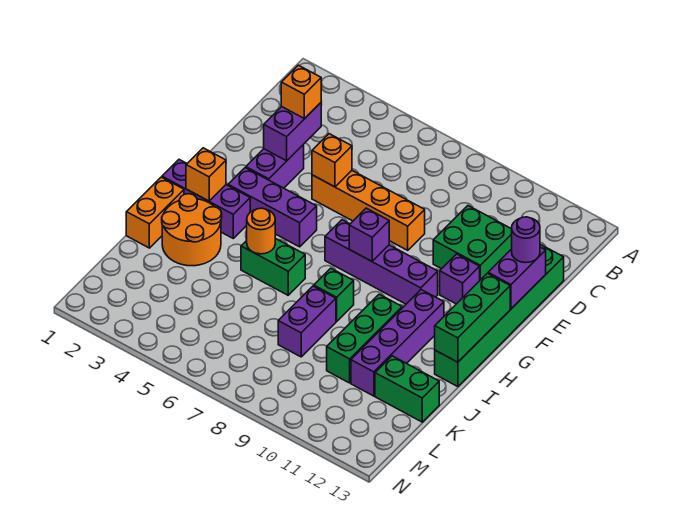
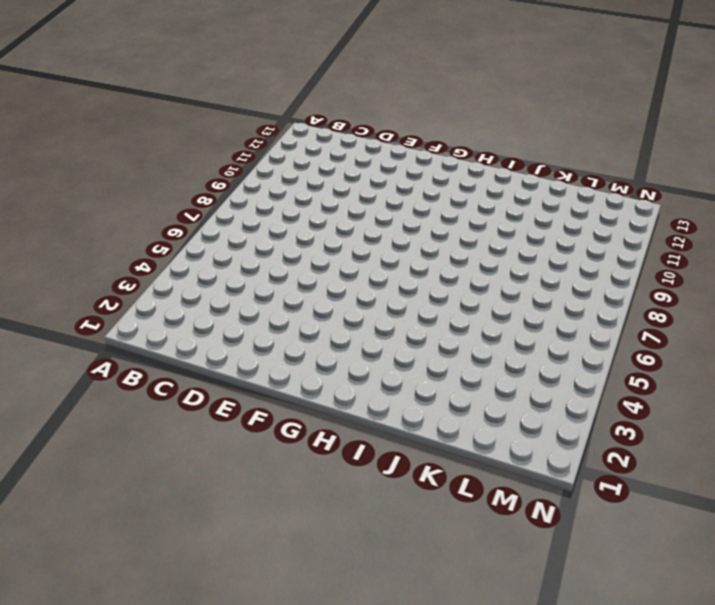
none -> green brick D10:E11 level 1
none -> green brick D13:I13 level 1
none -> purple brick E3:F3 level 1

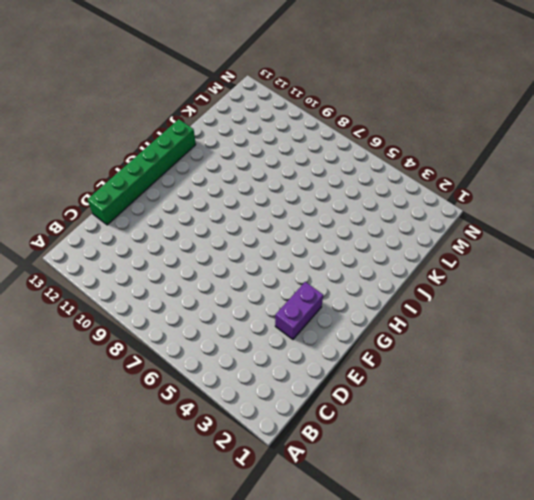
none -> green brick D10:E11 level 1
none -> orange brick E5:E8 level 1
none -> purple brick F11 level 1

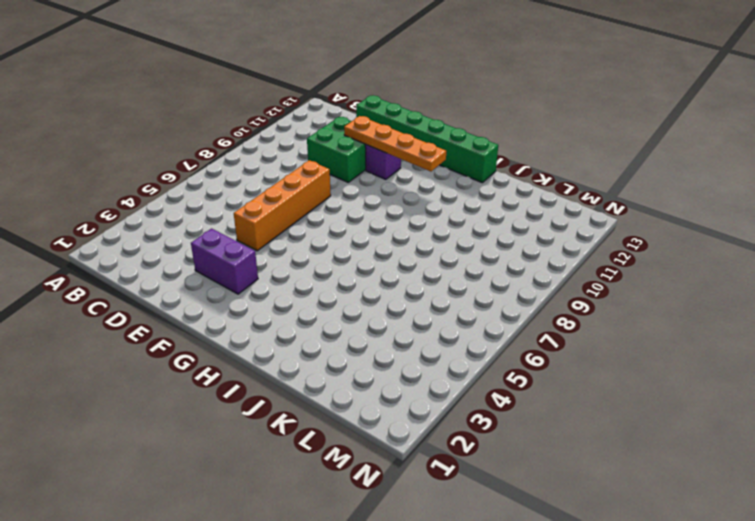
orange plate E11:H11 level 2 -> none
none -> purple brick G3:G5 level 1
none -> purple brick G7:G10 level 1
none -> purple brick H1:H3 level 1

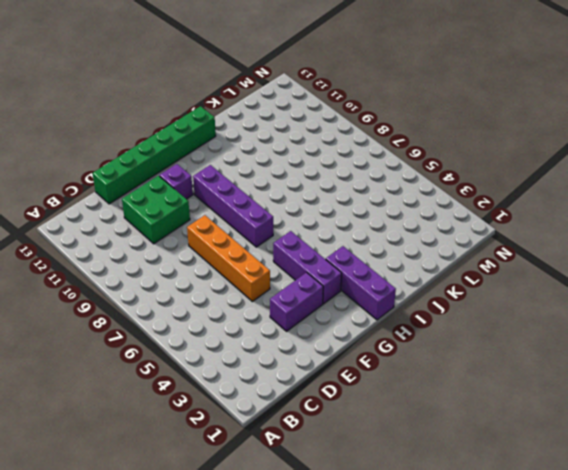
none -> purple brick H11:K11 level 1
none -> orange brick I1:J1 level 1
none -> orange round brick I2:J3 level 1

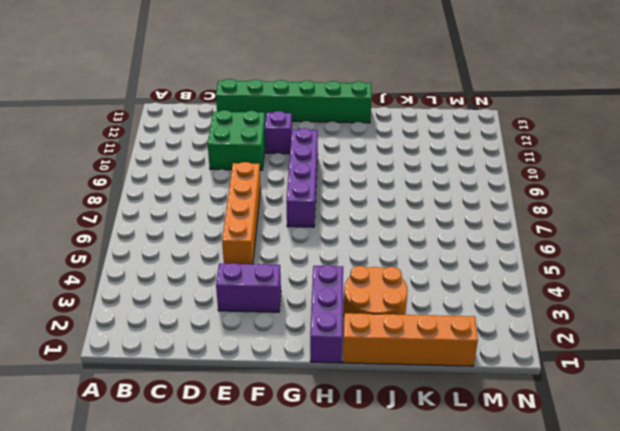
orange brick I1:L1 level 1 -> orange brick I1:J1 level 1
none -> purple brick G3:G5 level 1
none -> purple brick H11:K11 level 1
none -> green brick I5:I6 level 1

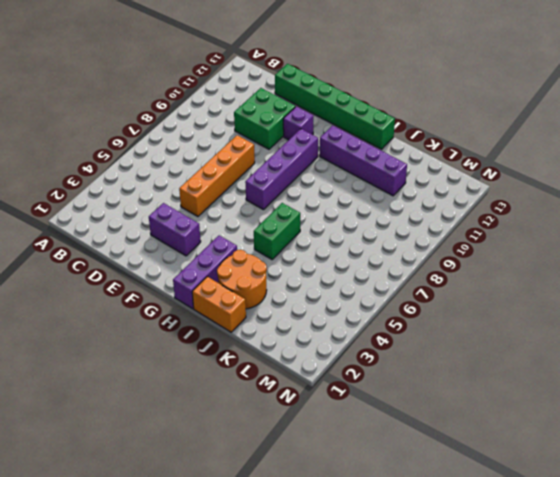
none -> purple brick G3:G5 level 1
none -> green brick I8 level 1
none -> green brick I10:K10 level 1

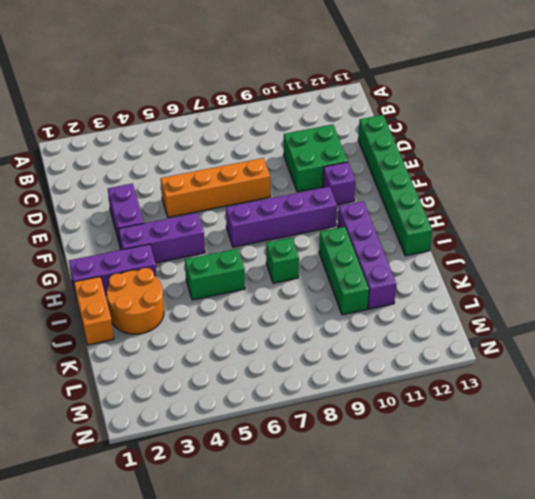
none -> purple brick J8:K8 level 1
none -> green brick K12:K13 level 1
none -> purple brick D3:E3 level 2

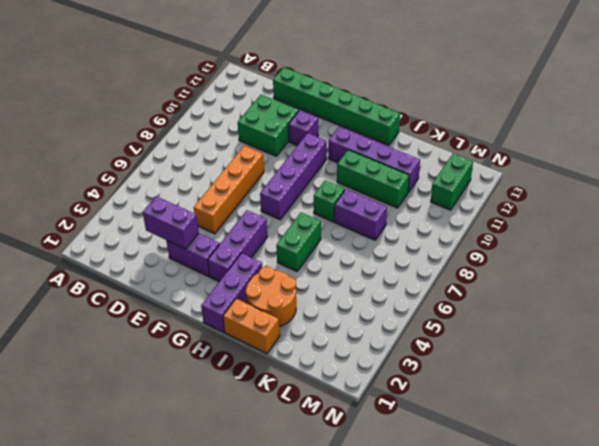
green brick M11:M12 level 1 -> green brick K12:K13 level 1
none -> orange brick E5 level 2
none -> purple brick E13:F13 level 2
none -> purple brick G8 level 2

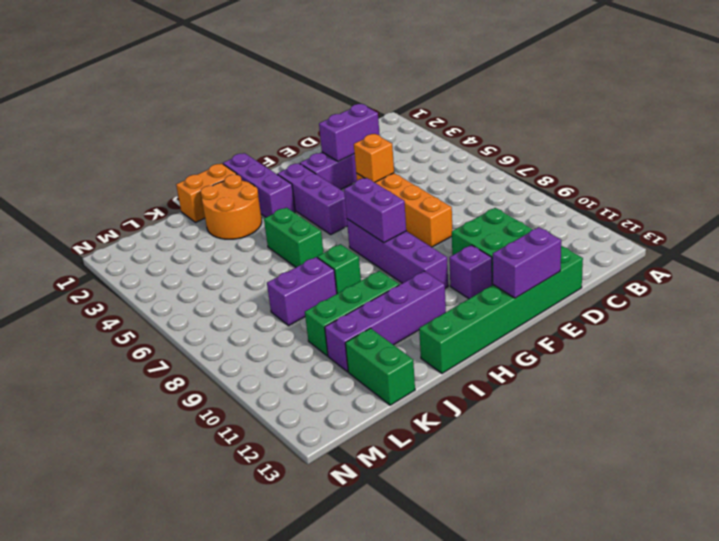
purple brick G7:G8 level 2 -> purple brick G8 level 2
none -> green brick G13:I13 level 2
none -> orange brick H2 level 2
none -> orange round brick I5 level 2

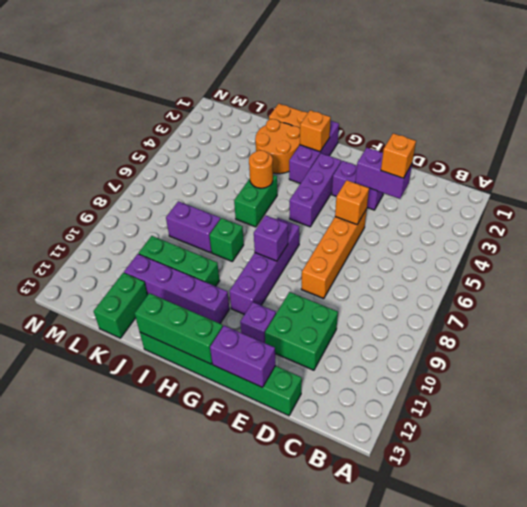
none -> purple round brick E13 level 3

